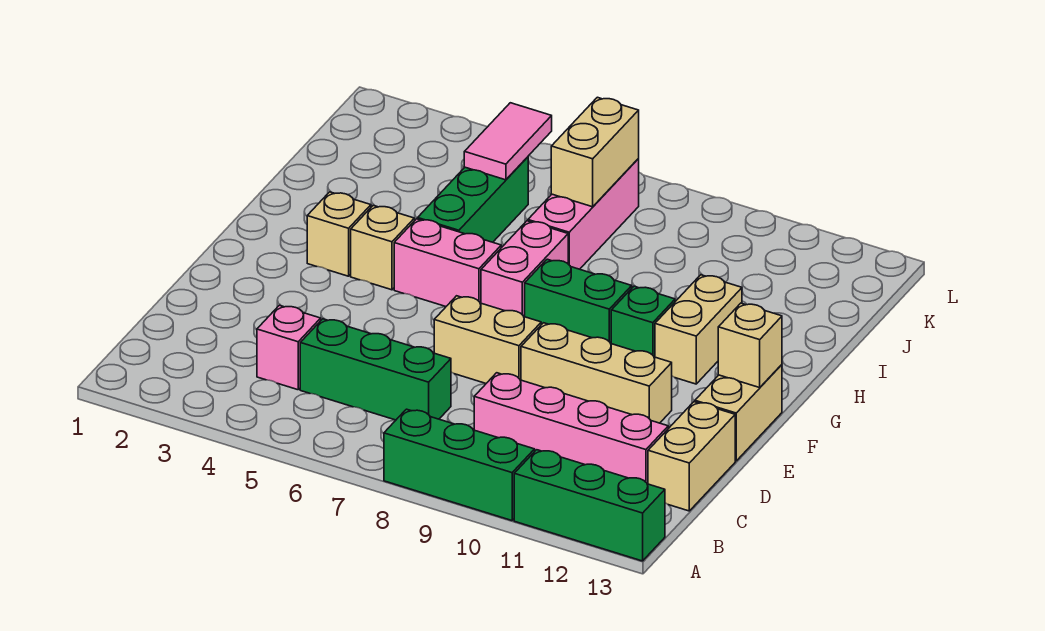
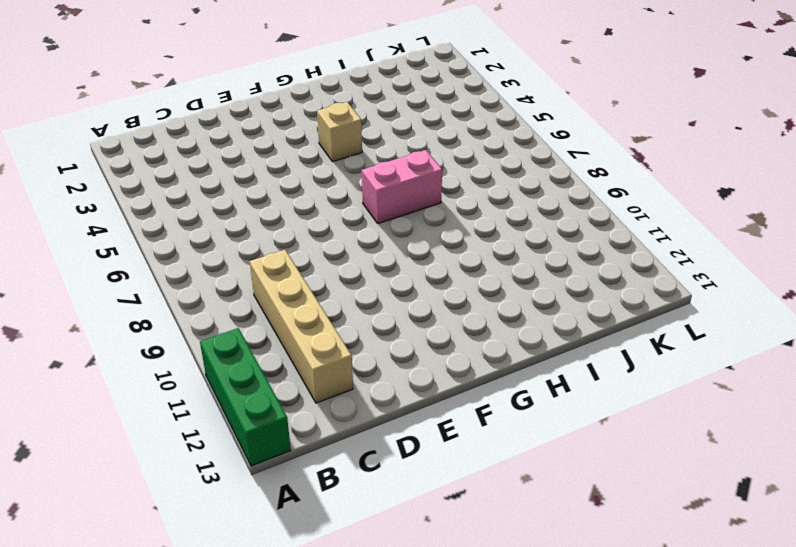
tan brick C9:C12 level 1 -> pink brick C9:C12 level 1
none -> green brick A8:A10 level 1
none -> pink brick C4 level 1
none -> green brick C5:C7 level 1

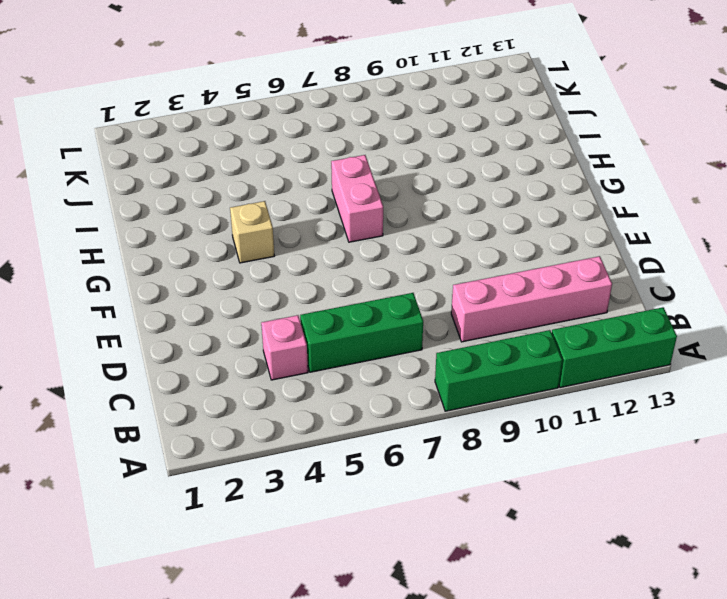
none -> tan brick C13:D13 level 1
none -> tan brick E7:E8 level 1
none -> tan brick E9:E11 level 1

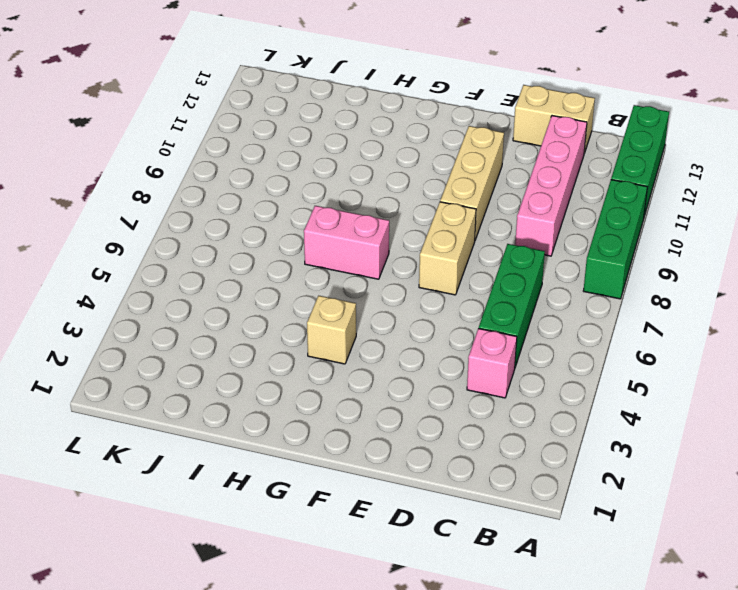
none -> tan brick E13:F13 level 1
none -> tan brick G3 level 1
none -> pink brick G5:G6 level 1

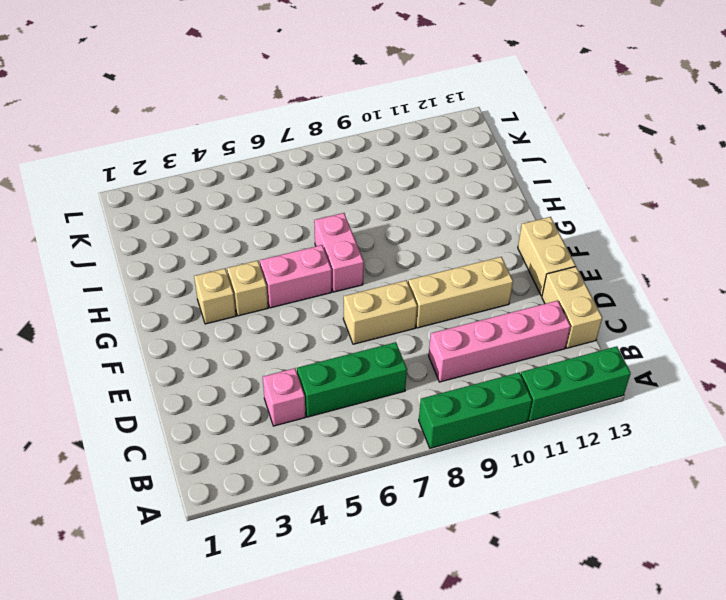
none -> green brick G8:G9 level 1
none -> green brick G10 level 1
none -> tan brick G11:H11 level 1

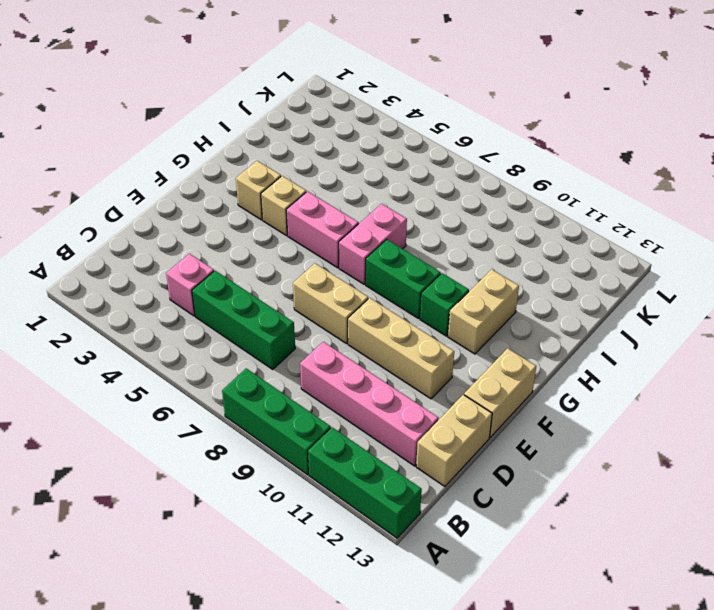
none -> green brick H5:J5 level 1
none -> pink brick I7:K7 level 1
none -> tan brick F13 level 2

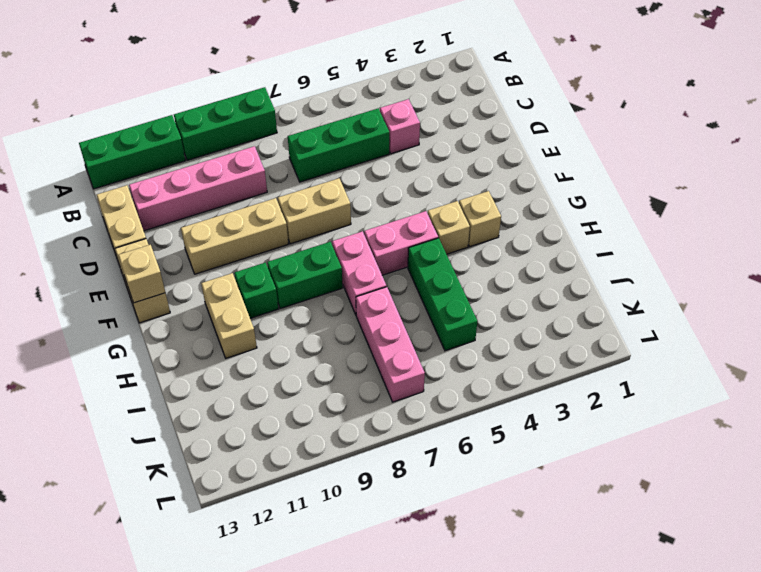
none -> pink tile J5:K5 level 2
none -> tan brick J7:K7 level 2

